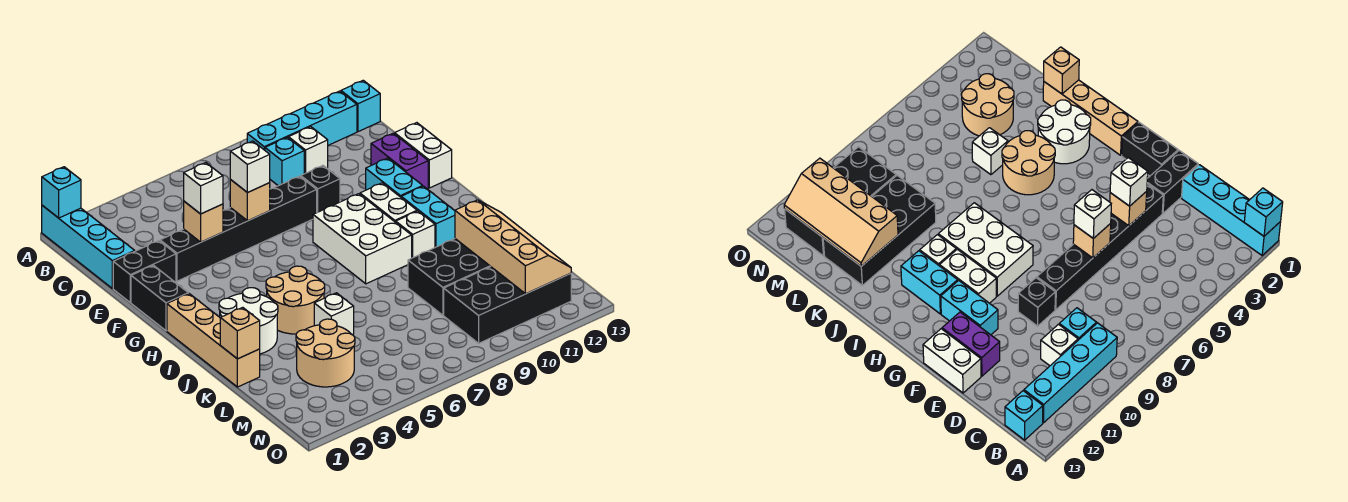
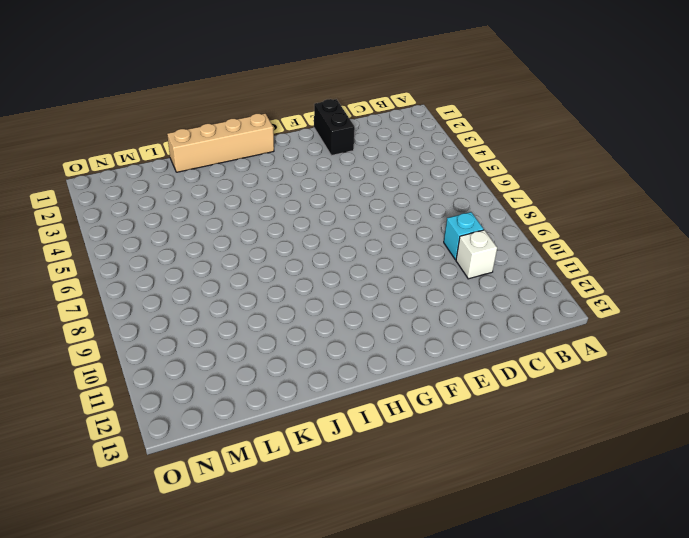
none -> cyan brick A1:D1 level 1
none -> cyan brick B9:B12 level 1
none -> cyan brick B13 level 1
none -> black brick E3:E8 level 1

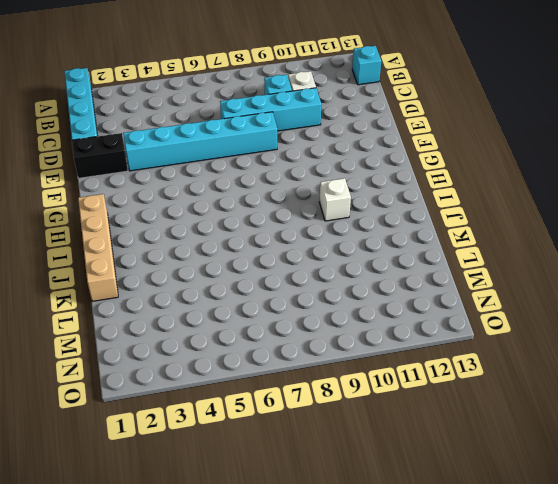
cyan brick D7:D10 level 1 -> cyan brick B9:B12 level 1
cyan brick E3:E8 level 1 -> black brick E3:E8 level 1
none -> black brick E9 level 1
none -> purple brick E12:F12 level 1
none -> white brick E13:F13 level 1
none -> black brick F1:G1 level 1

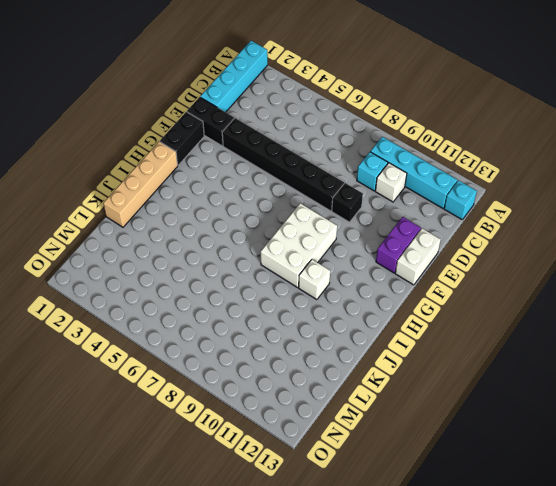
none -> cyan brick F11:G11 level 1
none -> white brick G10:H10 level 1
none -> cyan brick H11:I11 level 1
none -> white round brick I2:J3 level 1

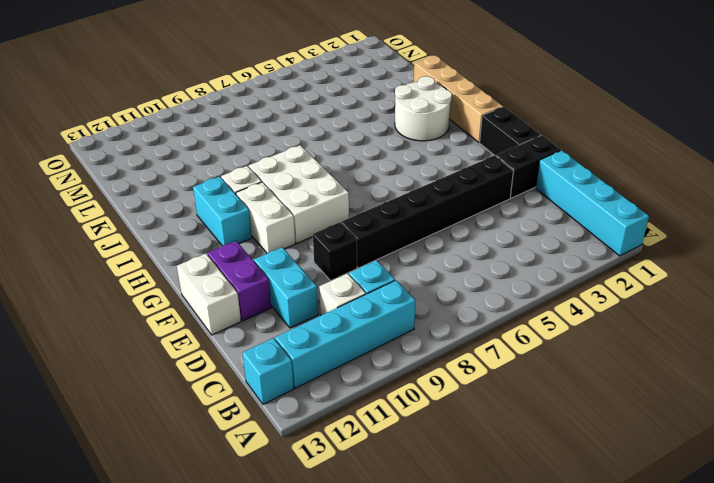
cyan brick D11:E11 level 1 -> cyan brick F11:G11 level 1
none -> tan round brick I4:J5 level 1
none -> white brick K5 level 1
none -> black brick K9:L12 level 1
none -> tan round brick L3:M4 level 1

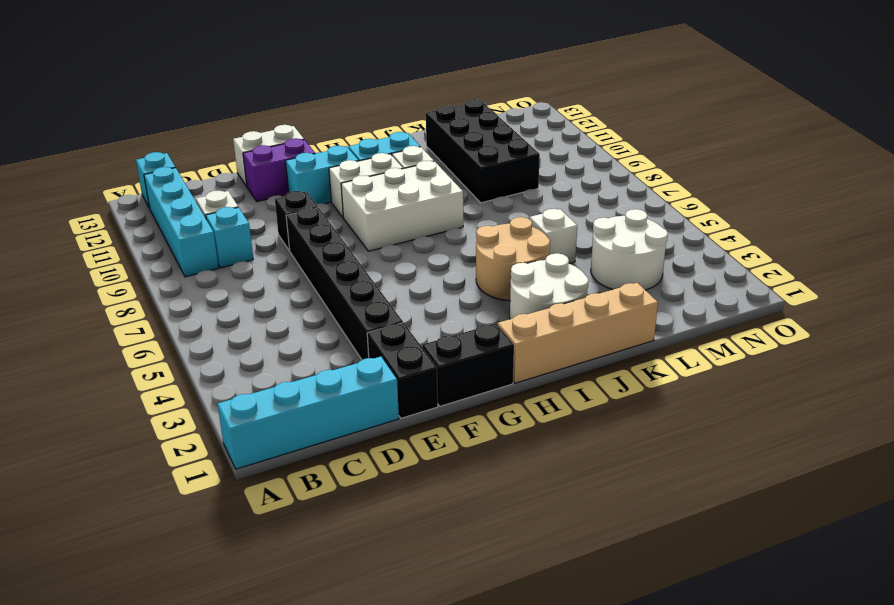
white round brick L3:M4 level 1 -> tan round brick L3:M4 level 1
none -> black brick M9:N12 level 1
none -> cyan brick A1 level 2
none -> tan brick E4 level 2
none -> tan brick E6 level 2

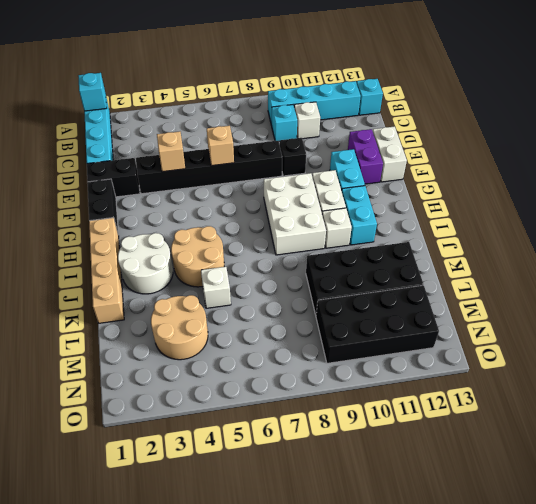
none -> tan brick K1 level 2
none -> tan slope K11:N12 level 2 top 11
none -> white brick E4 level 3
none -> white brick E6 level 3

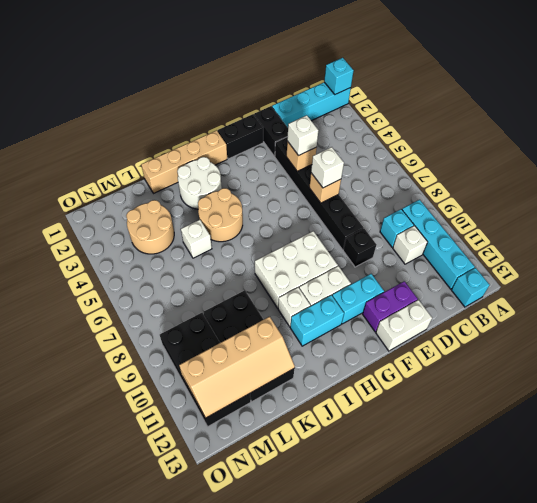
none -> tan brick K1 level 2

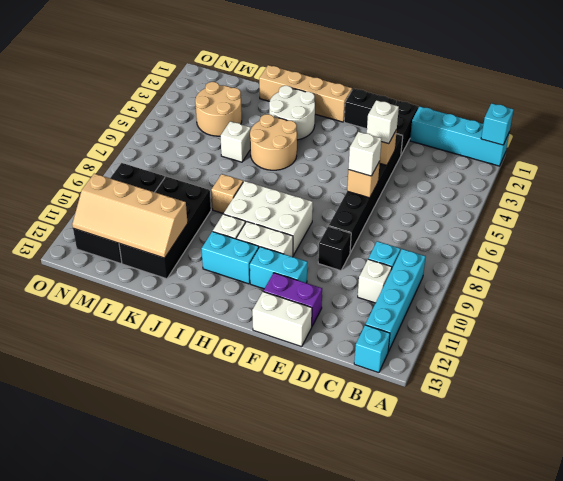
tan brick J8 level 1 -> tan brick K1 level 2

